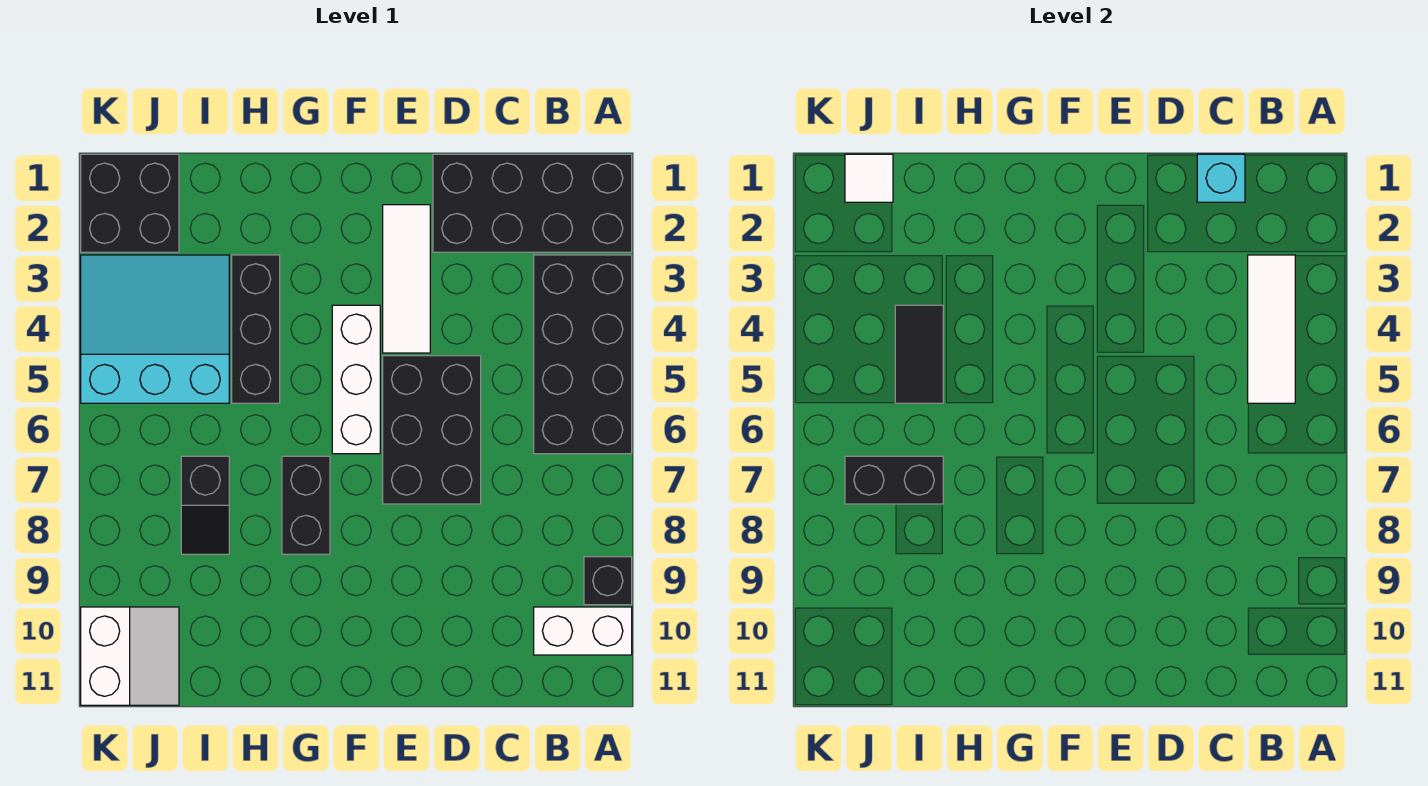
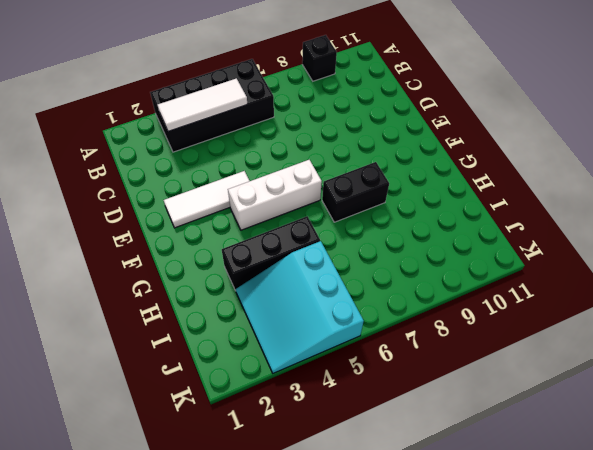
none -> black brick A1:D2 level 1
none -> white brick A10:B10 level 1
none -> black brick D5:E7 level 1

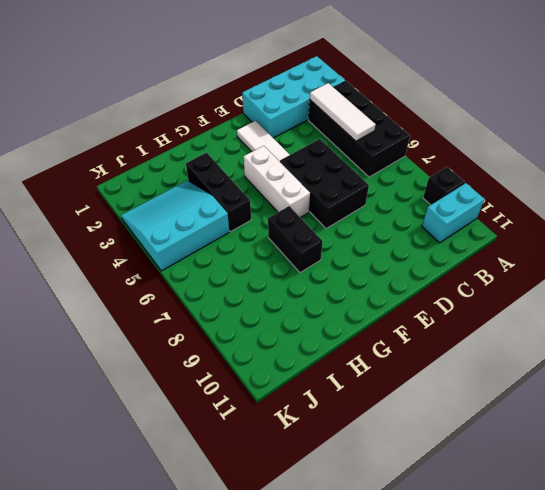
cyan brick A1:D2 level 1 -> black brick A1:D2 level 1
cyan brick A10:B10 level 1 -> white brick A10:B10 level 1
none -> black slope I7:I8 level 1 top 7
none -> black brick J1:K2 level 1
none -> white slope J10:K11 level 1 top K

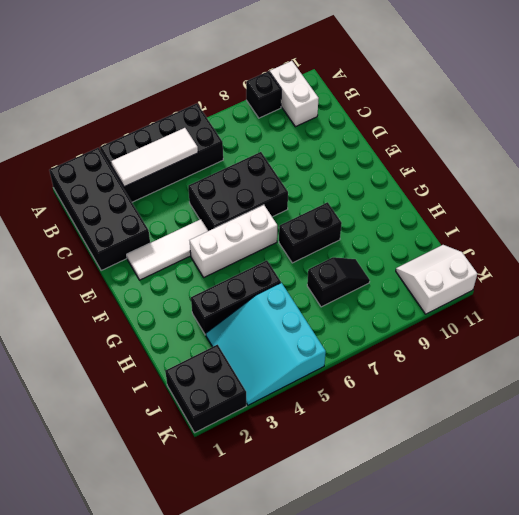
none -> cyan brick C1 level 2
none -> black tile I4:I5 level 2
none -> black brick I7:J7 level 2

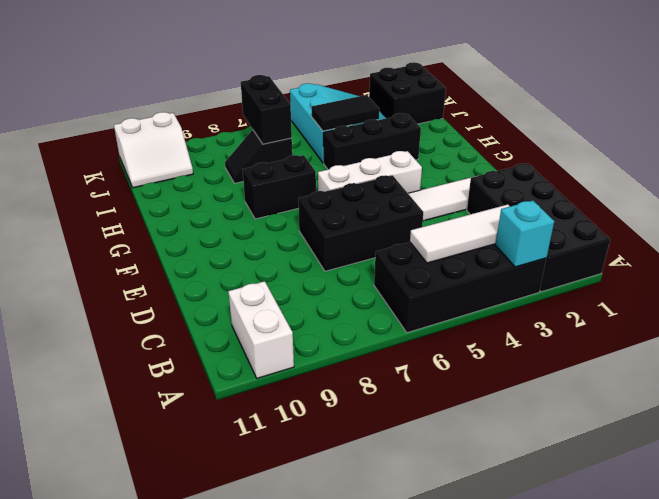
cyan brick A3 level 2 -> cyan brick C1 level 2
none -> black brick A9 level 1
none -> white tile J1 level 2

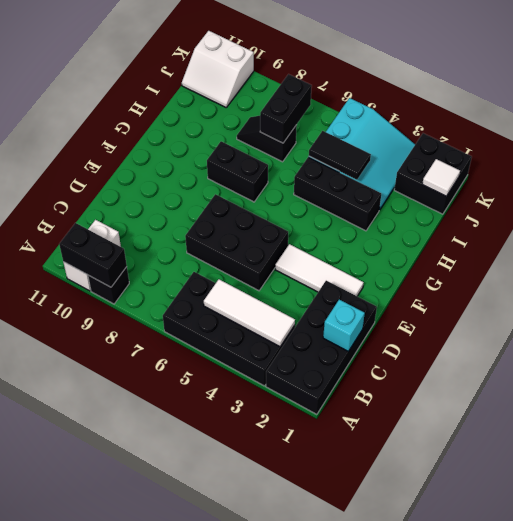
black brick A9:A10 level 2 -> none
none -> white brick F4:F6 level 1

